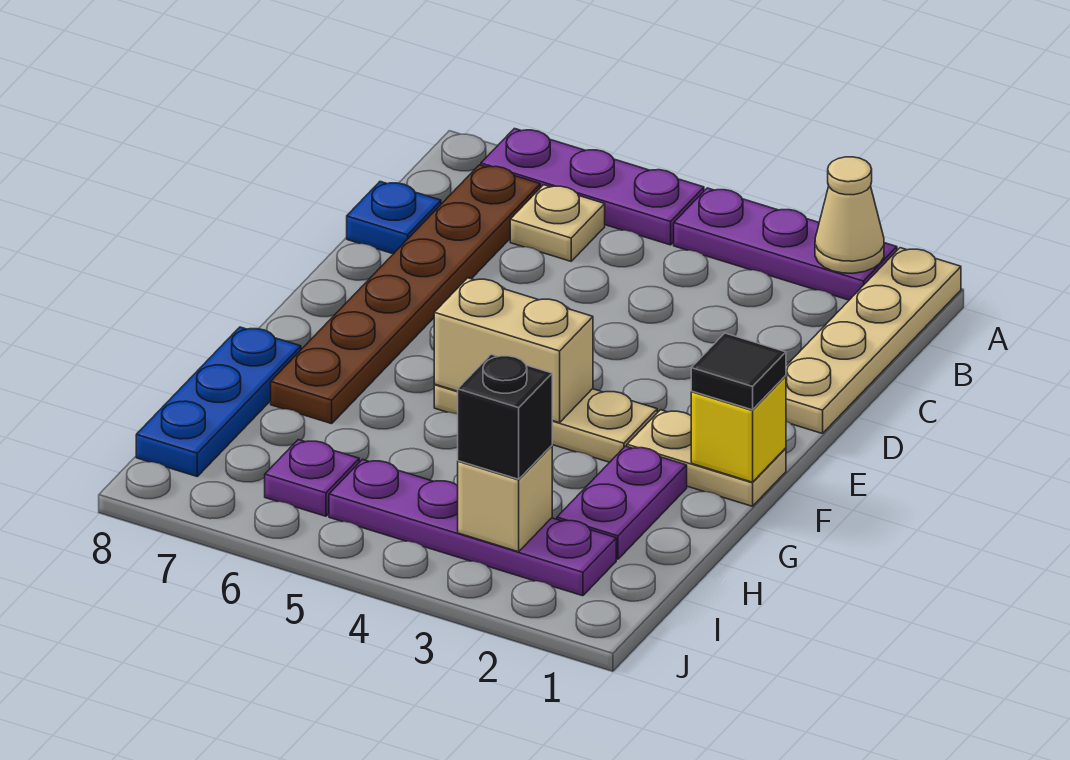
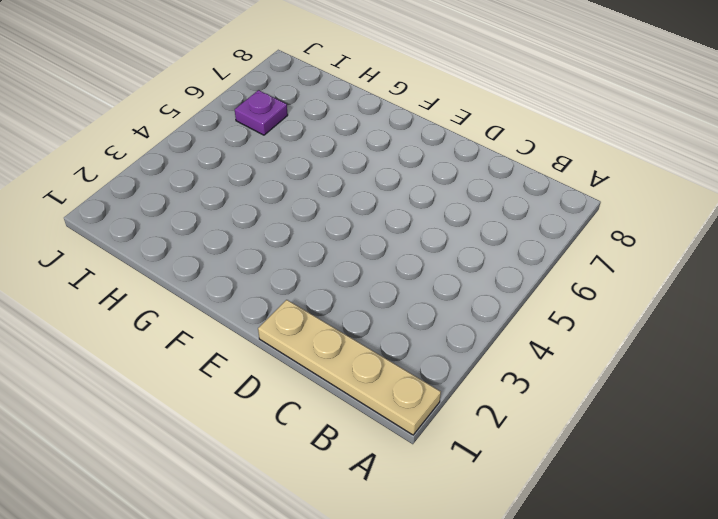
none -> purple plate A2:A4 level 1
none -> purple plate A5:A7 level 1
none -> tan plate B6 level 1

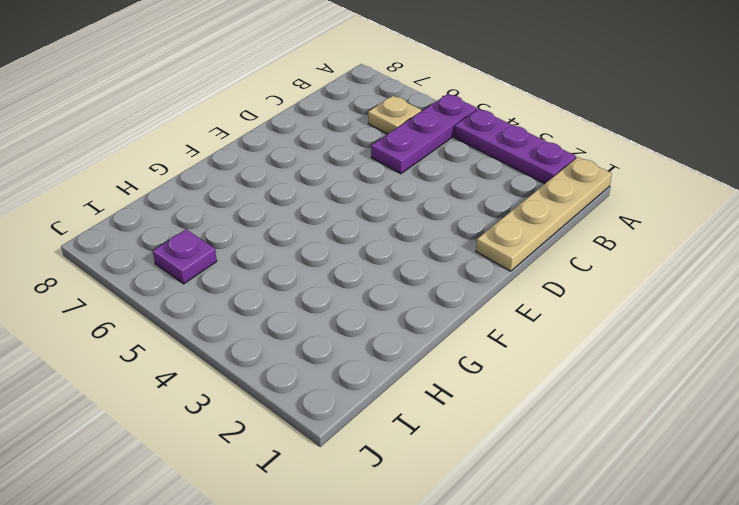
purple plate A5:C5 level 1 -> purple plate A5:A7 level 1
none -> brown plate B7:G7 level 1
none -> blue plate C8 level 1
none -> tan plate F1:F2 level 1

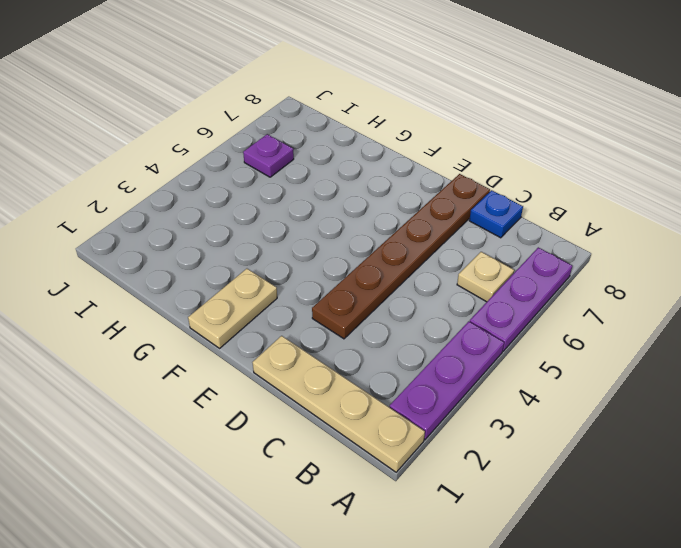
brown plate D3:D8 level 1 -> brown plate B7:G7 level 1
none -> tan plate F3:F5 level 1
none -> purple plate G2:H2 level 1
none -> blue plate G8:I8 level 1

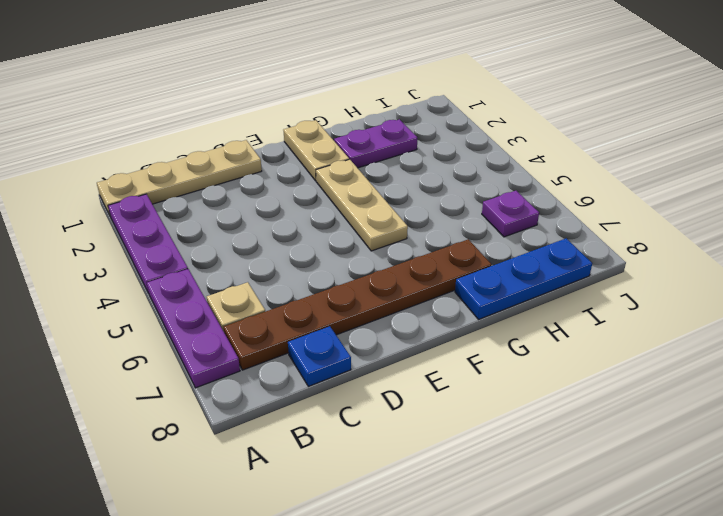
none -> purple plate I2:I5 level 1
none -> tan cone A2 level 2
none -> yellow brick F1 level 2

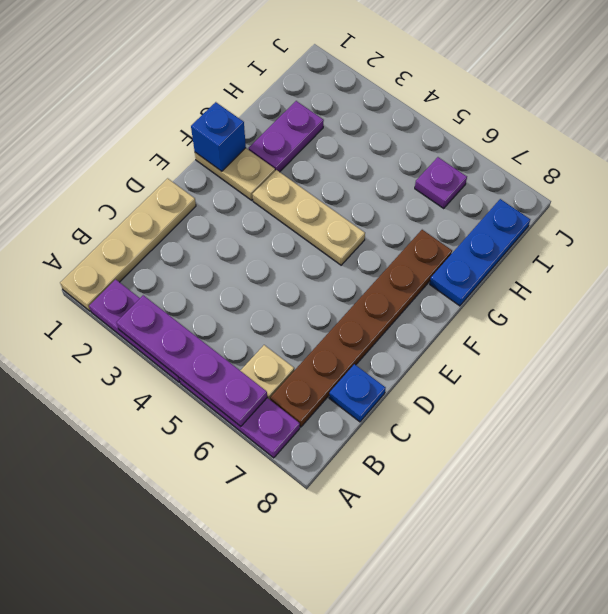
purple plate A3:A6 level 2 -> purple plate I2:I5 level 1
blue brick F1 level 2 -> yellow brick F1 level 2
none -> tan cone A2 level 2
none -> tan brick F4:F5 level 2
none -> tan brick I3 level 2

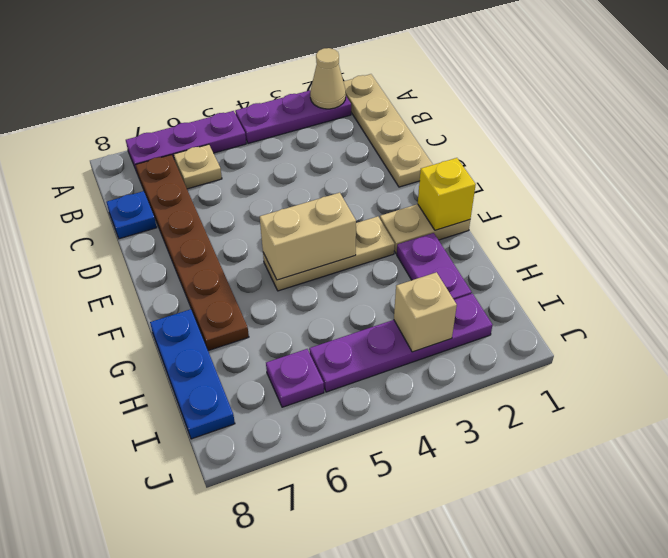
none -> black tile F1 level 3
none -> black brick I3 level 3

